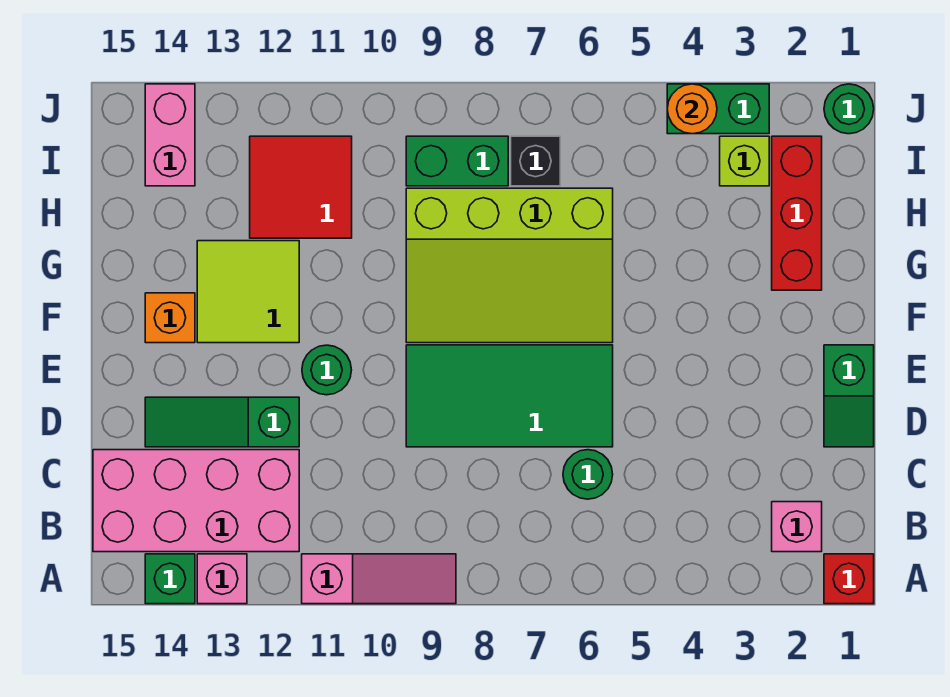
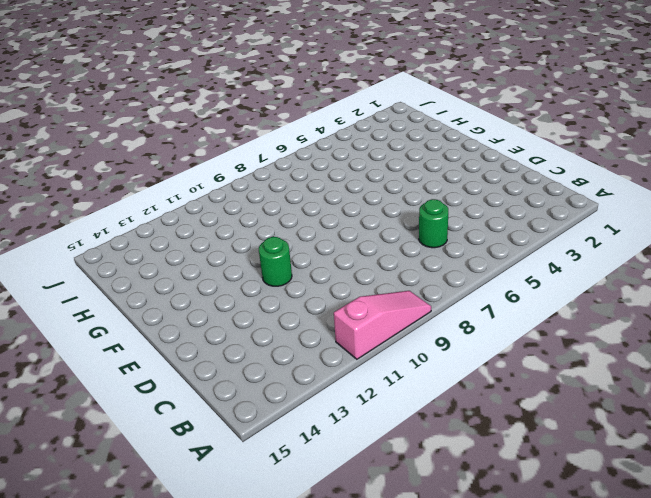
none -> red brick A1 level 1
none -> pink brick A13 level 1
none -> green brick A14 level 1

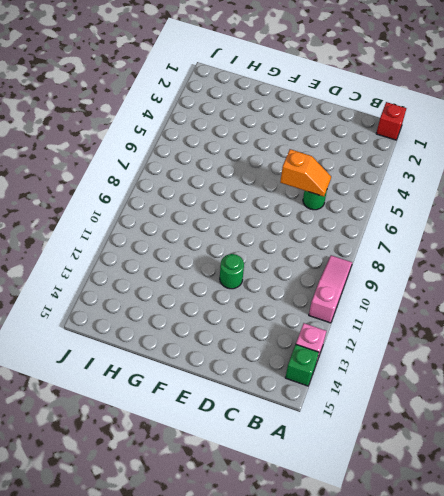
orange slope C6:D6 level 2 top D -> none
none -> pink brick B2 level 1
none -> pink brick B12:C15 level 1
none -> green slope D1:E1 level 1 top E

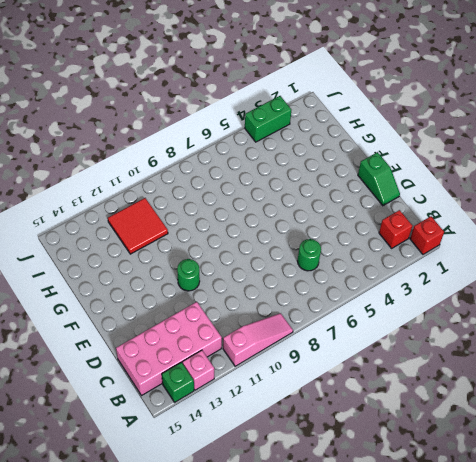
red brick B2 level 1 -> pink brick B2 level 1
none -> green tile D6:E9 level 1
none -> green slope D12:D14 level 1 top 12
none -> lime slope F6:H9 level 1 top H

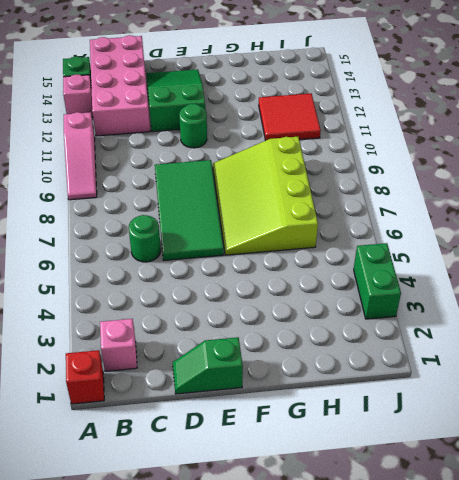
green slope D12:E14 level 1 top 12 -> green slope D12:D14 level 1 top 12
none -> lime tile F12:G13 level 1
none -> orange brick F14 level 1
none -> red brick G2:I2 level 1

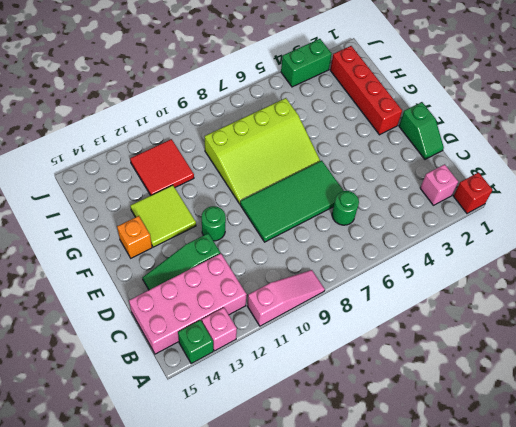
red brick F2:I2 level 1 -> red brick G2:I2 level 1
none -> lime brick I3 level 1
none -> black brick I7 level 1
none -> green brick I8:I9 level 1

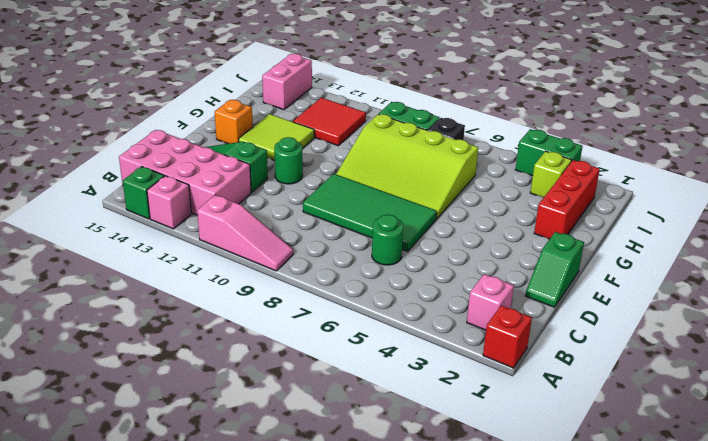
none -> green round brick J1 level 1
none -> orange round brick J4 level 2

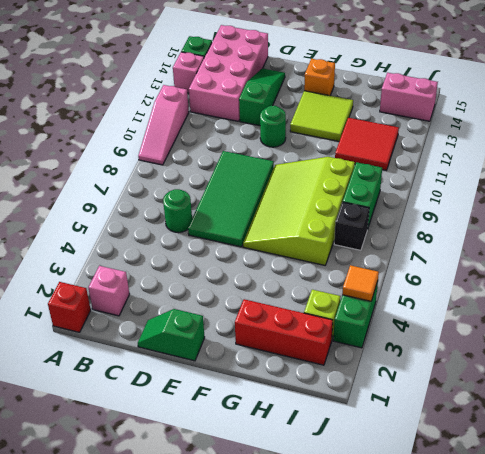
orange tile J4 level 2 -> orange round brick J4 level 2
none -> green round brick J1 level 1

